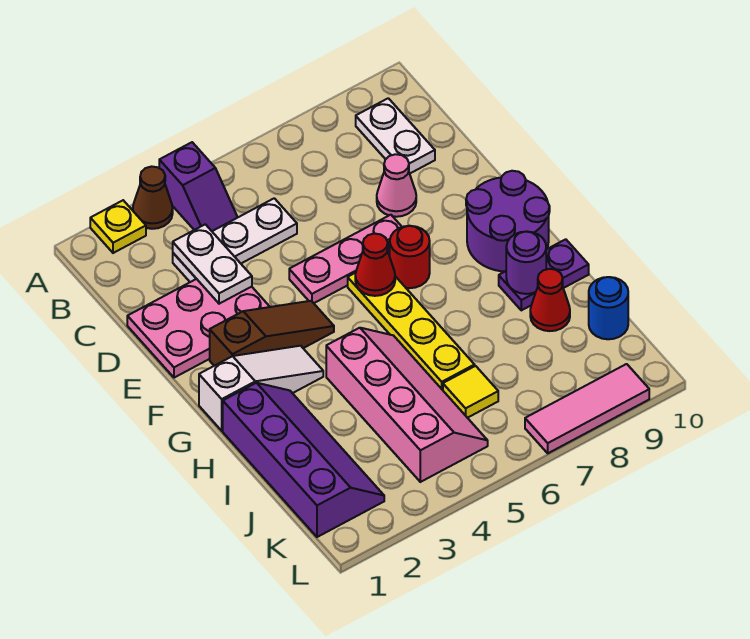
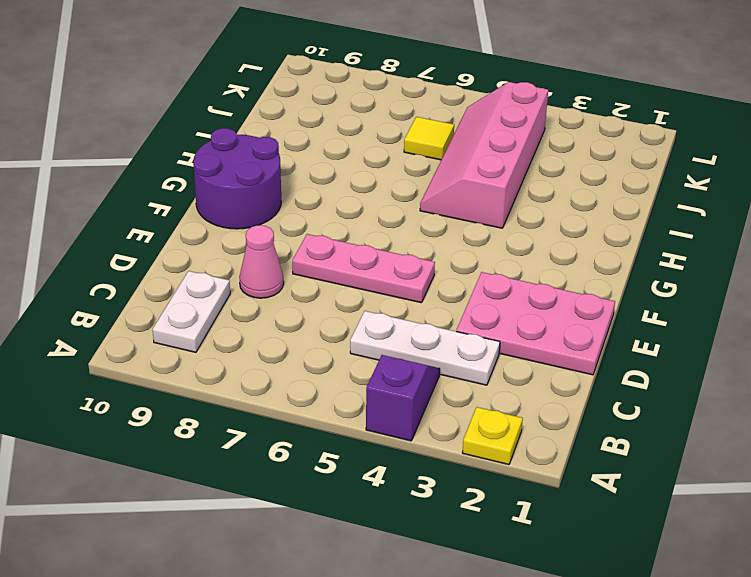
none -> brown cone A3 level 1
none -> brown slope F2:F4 level 1 top 2
none -> yellow plate F6:I6 level 1

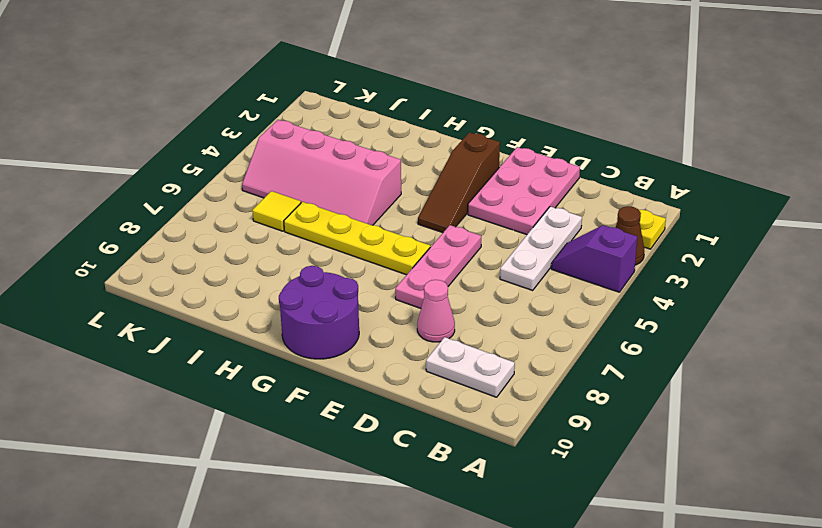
none -> red round brick F7 level 1
none -> white slope G1:G3 level 1 top 1
none -> purple slope H1:K2 level 1 top 1

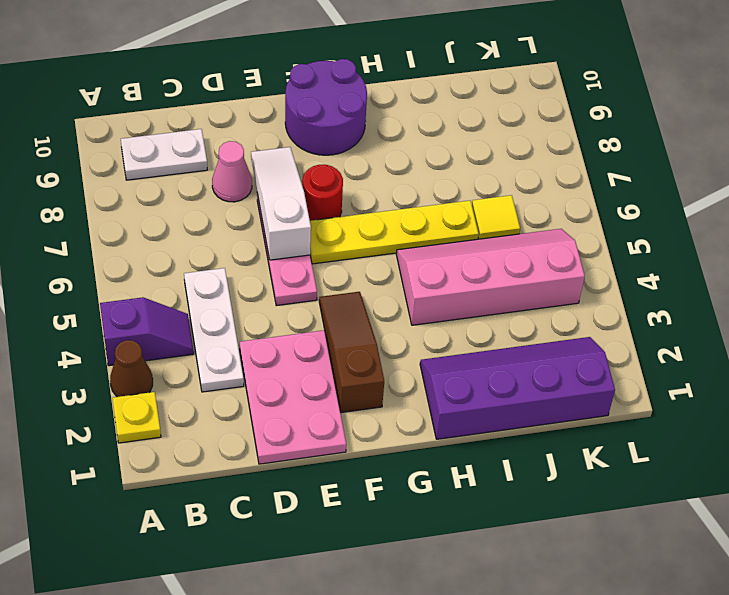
white slope E6:E8 level 2 top 6 -> white slope G1:G3 level 1 top 1
none -> purple plate H9:H10 level 1
none -> red cone I9 level 1
none -> blue round brick J10 level 1

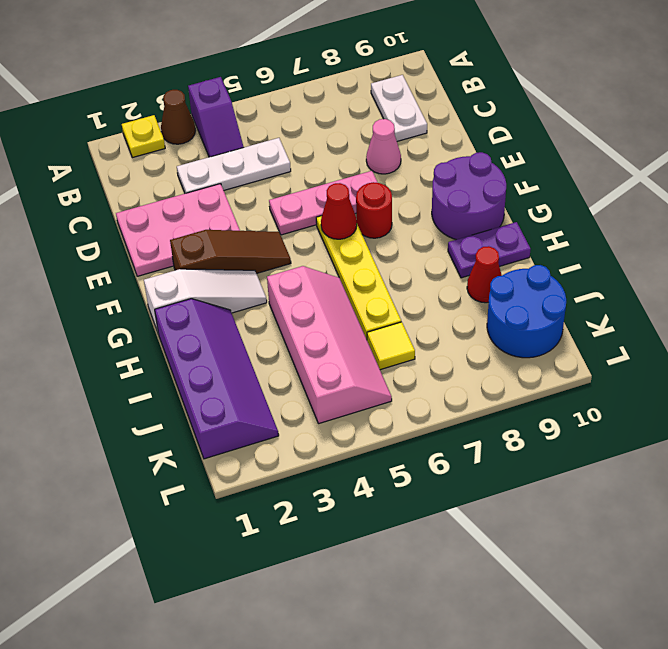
blue round brick J9:K10 level 1 -> blue round brick J10 level 1
none -> pink tile L7:L9 level 1
none -> white plate C3:D3 level 2
none -> purple round brick H9 level 2

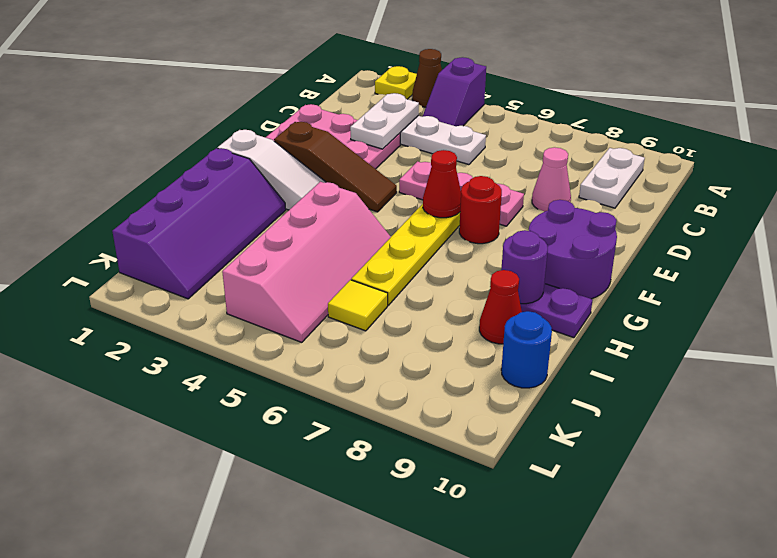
none -> pink tile L7:L9 level 1

